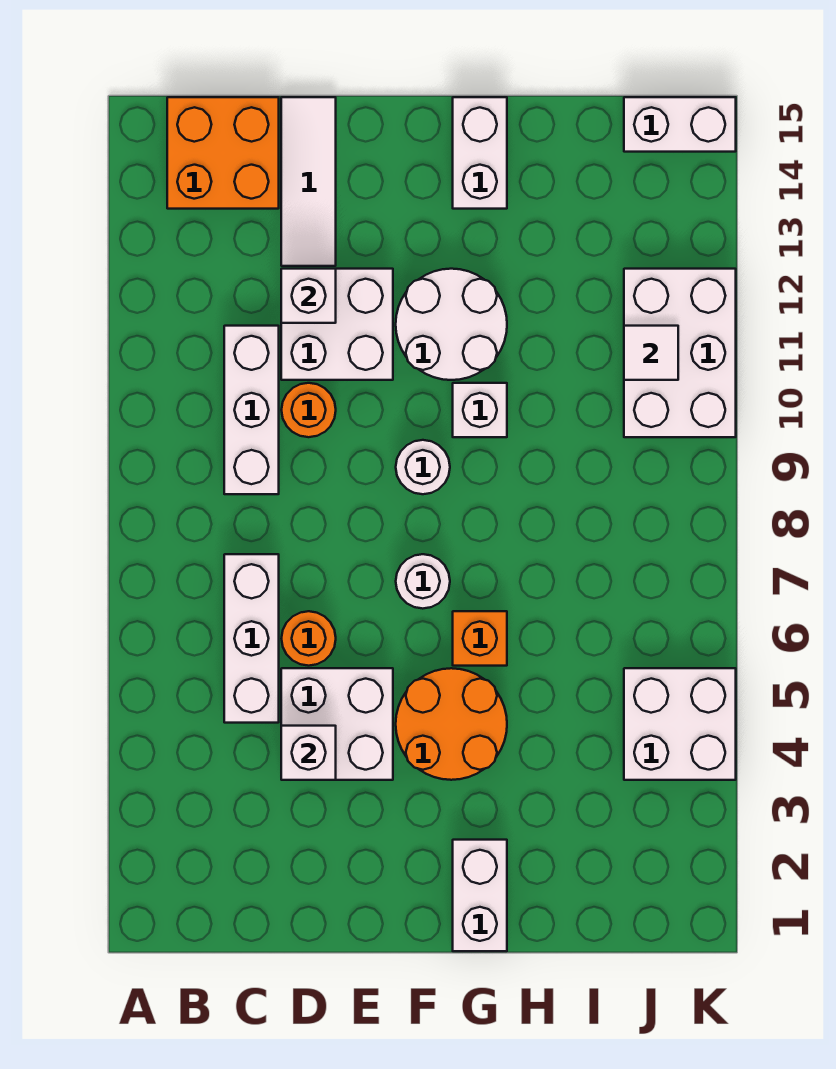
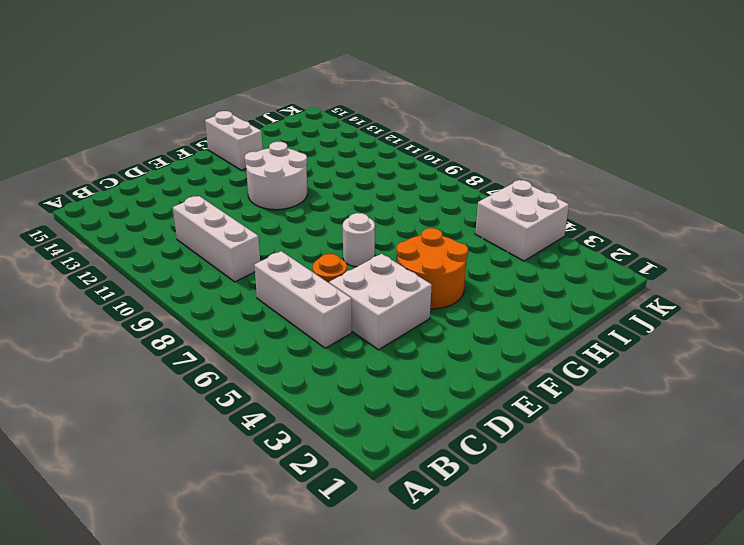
none -> orange brick B14:C15 level 1
none -> orange round brick D10 level 1
none -> white brick D11:E12 level 1

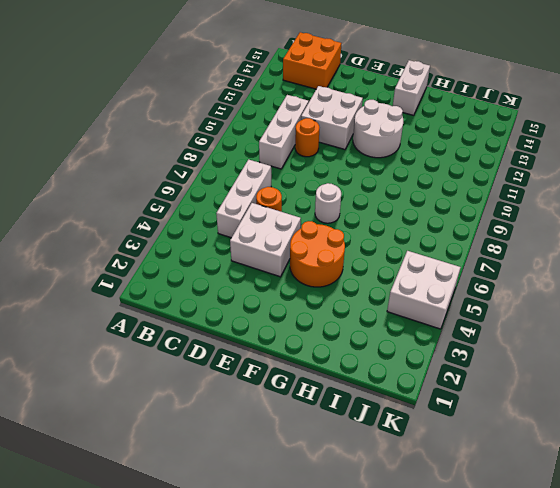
none -> white tile D13:D15 level 1
none -> white round brick F9 level 1
none -> white brick G1:G2 level 1

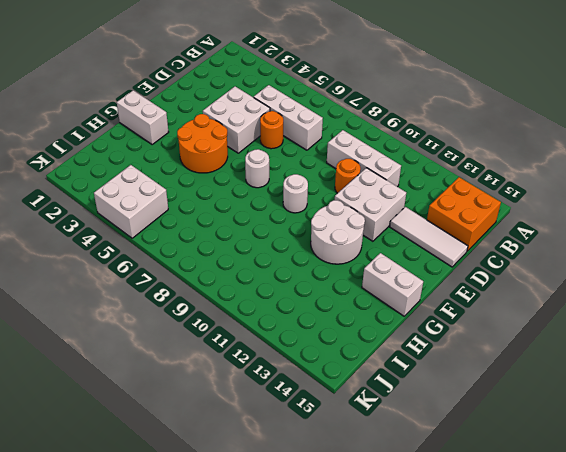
none -> orange brick G6 level 1
none -> white brick G10 level 1
none -> white brick J10:K12 level 1

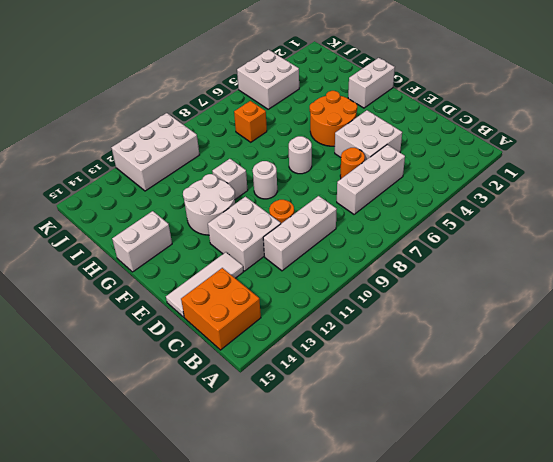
orange brick I7 level 1 -> orange brick G6 level 1
none -> white brick J15:K15 level 1
none -> white brick D4 level 2
none -> white brick D12 level 2

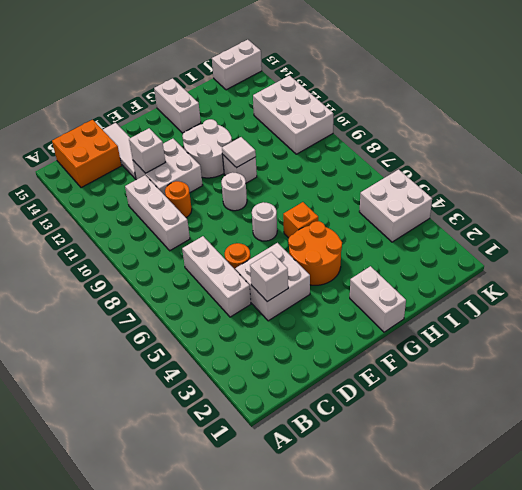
white tile G10 level 2 -> white tile J11 level 2

